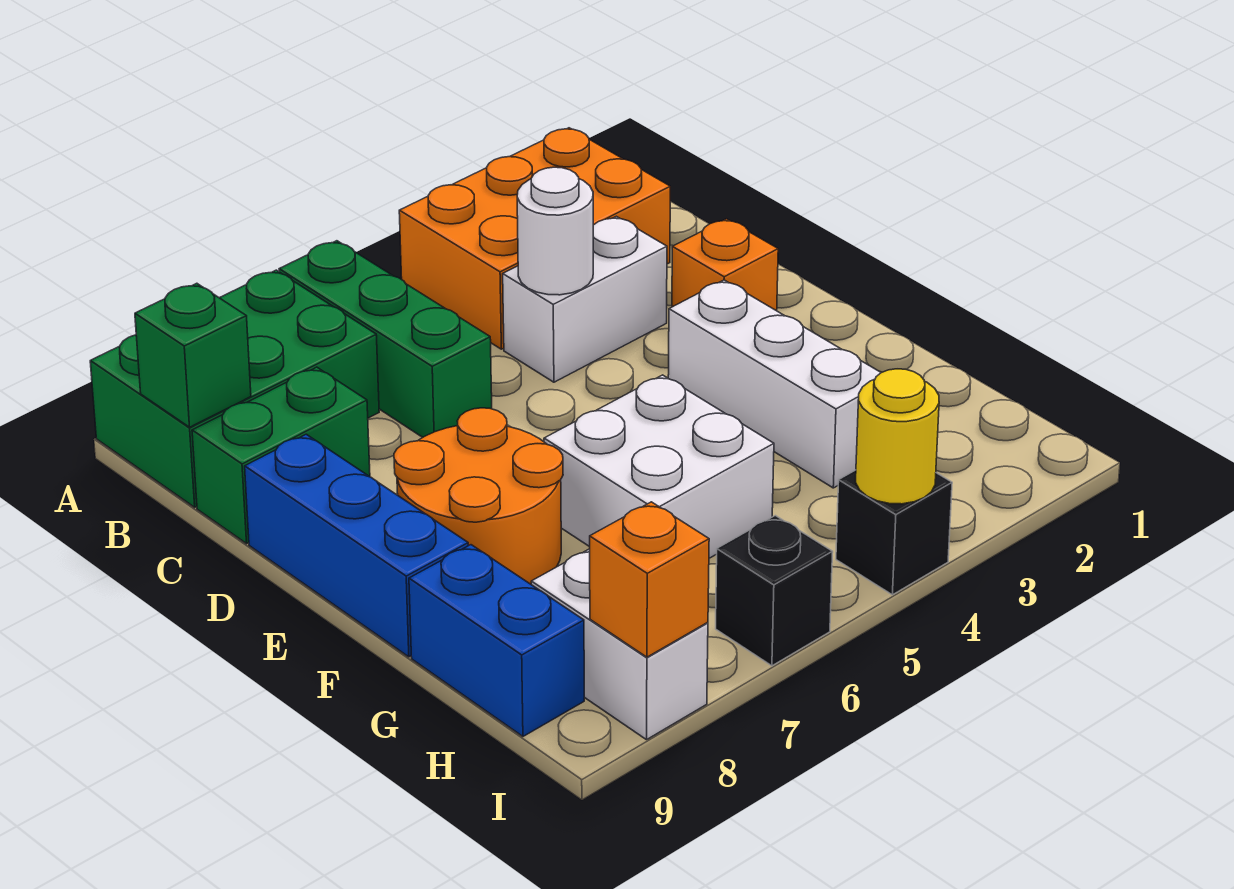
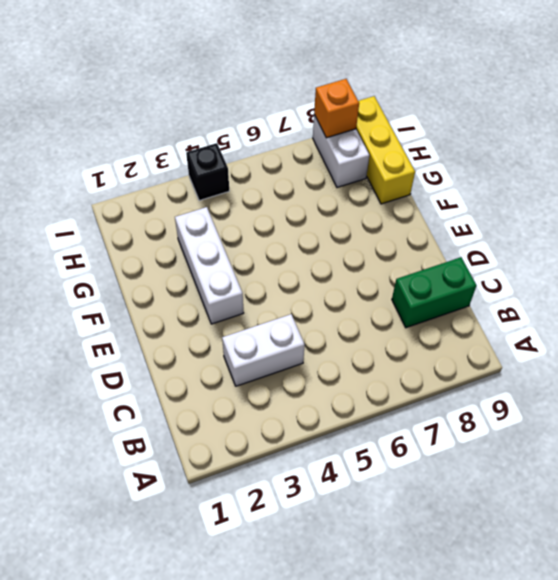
yellow brick G9:I9 level 1 -> blue brick G9:H9 level 1
none -> orange brick A2:B4 level 1
none -> green brick A6:C6 level 1
none -> green brick A7:B9 level 1

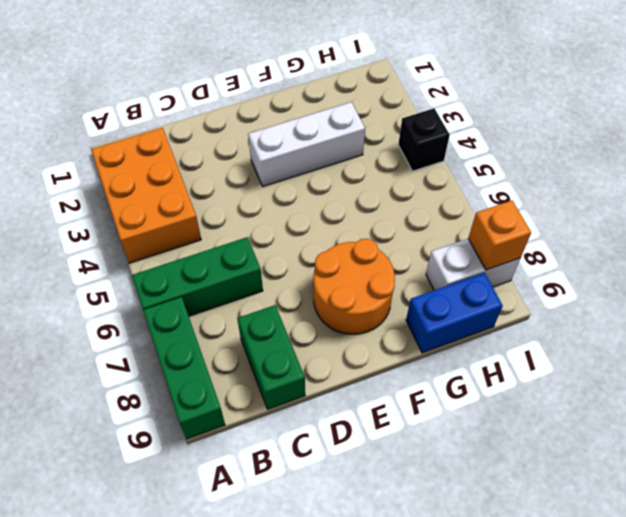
green brick A7:A9 level 1 -> green brick A7:B9 level 1
none -> white brick C3:C4 level 1
none -> orange brick D2 level 1
none -> blue brick D9:F9 level 1

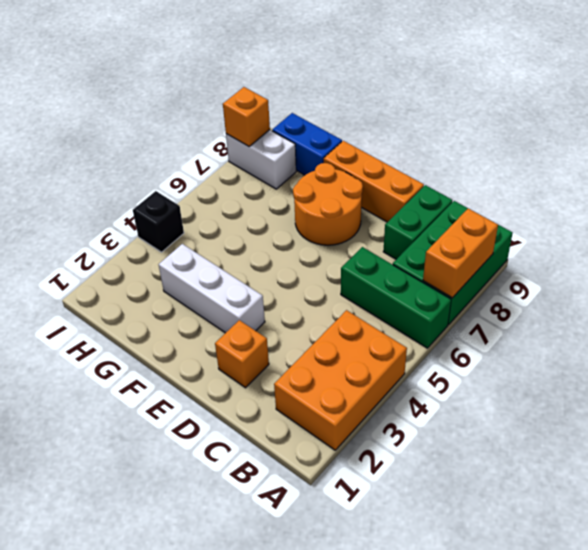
orange brick A7:A8 level 2 -> none
orange brick D9:F9 level 1 -> blue brick D9:F9 level 1
none -> white brick C3:C4 level 1
none -> white brick F5:G6 level 1
none -> black brick I6 level 1

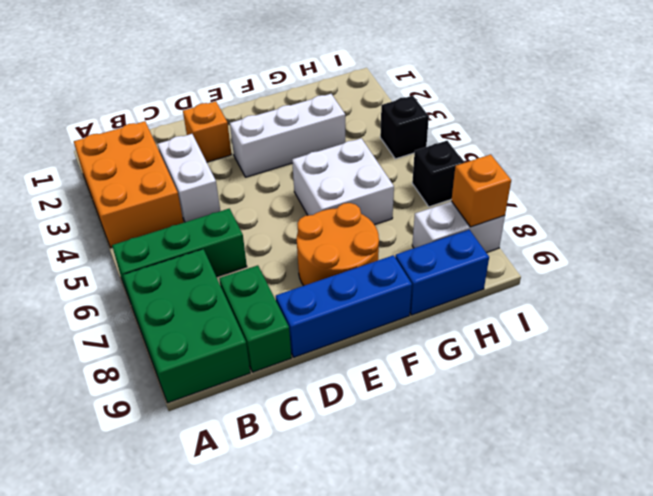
none -> green brick B9 level 2
none -> white round brick C4 level 2
none -> yellow round brick I4 level 2

